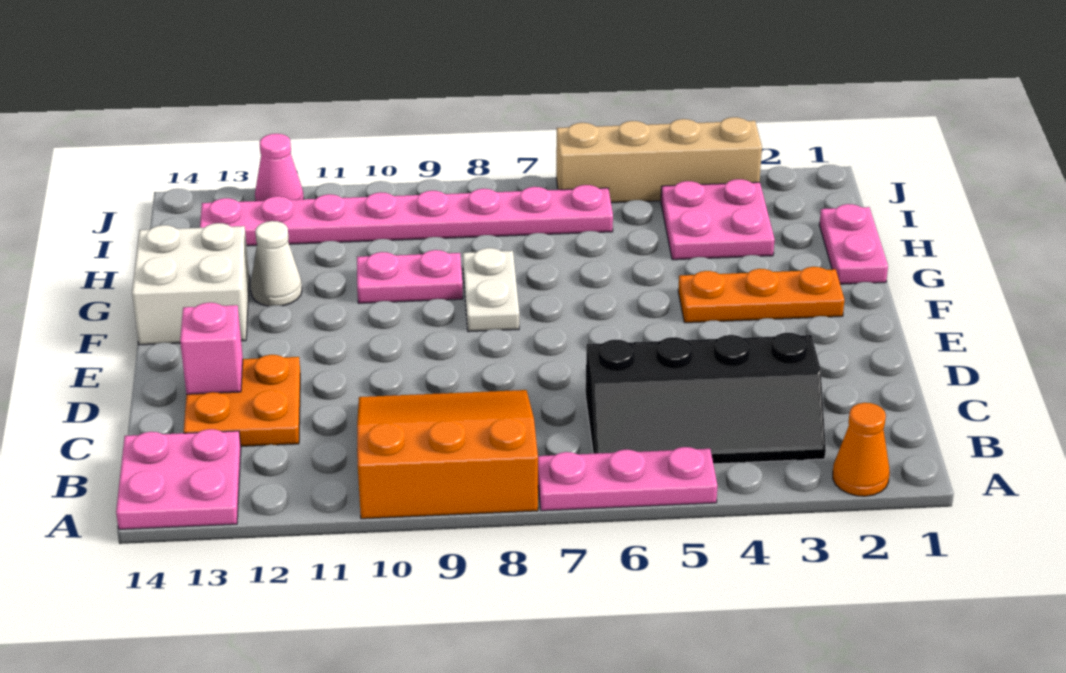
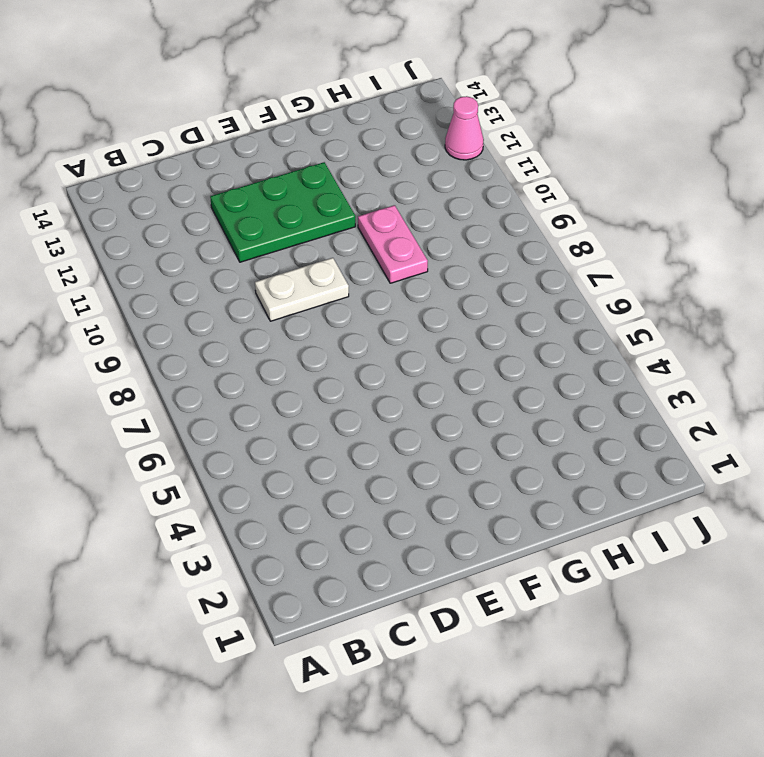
white plate D9:E9 level 1 -> white plate F8:G8 level 1
green plate D11:F12 level 1 -> orange plate C12:D13 level 1
none -> orange cone A2 level 1
none -> pink plate A5:A7 level 1
none -> orange slope A8:C10 level 1 top A

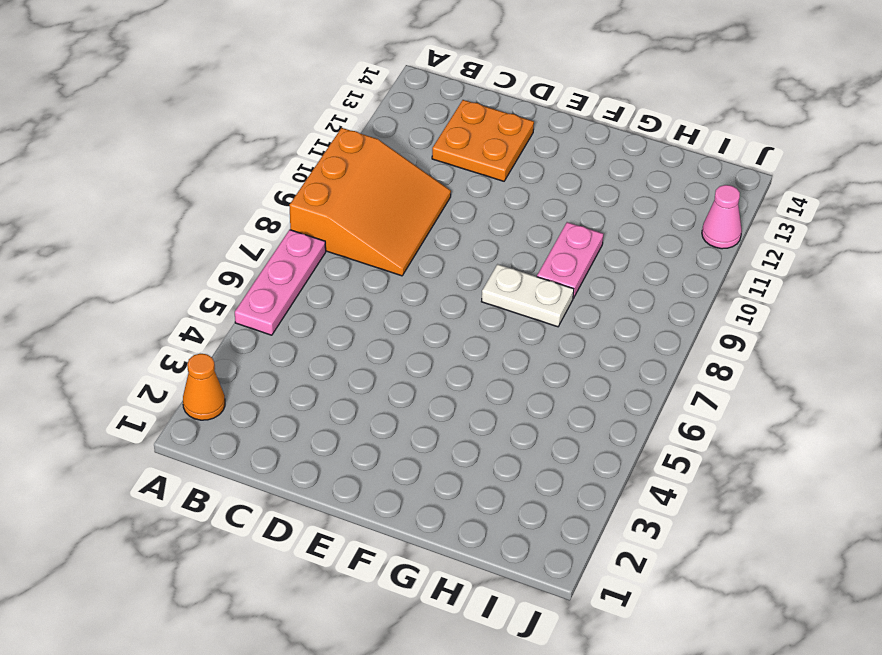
none -> pink plate A13:B14 level 1
none -> black slope B3:C6 level 1 top C
none -> orange plate F2:F4 level 1

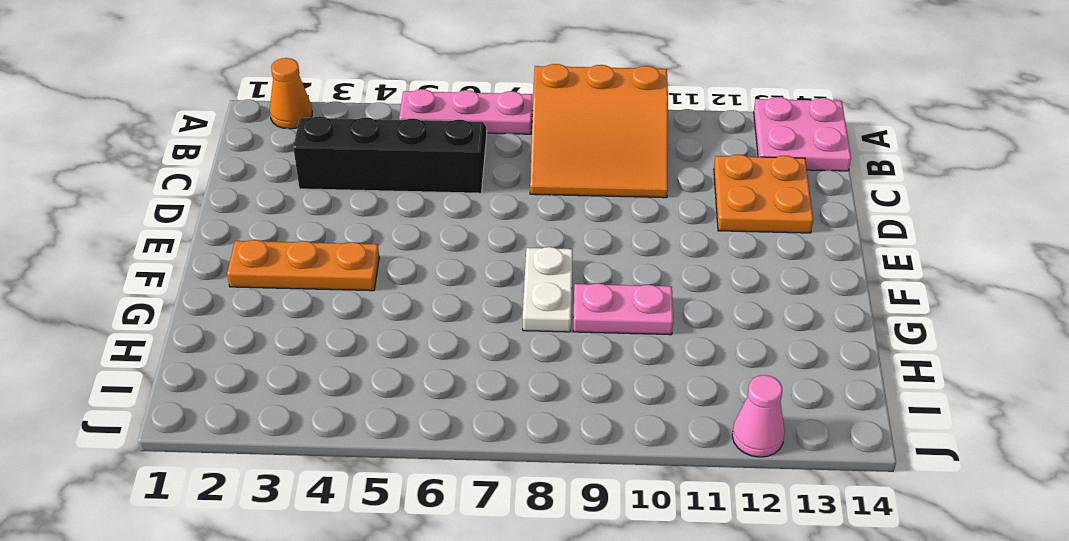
none -> white brick F13:G14 level 1
none -> pink plate G1:H1 level 1
none -> white cone G12 level 1

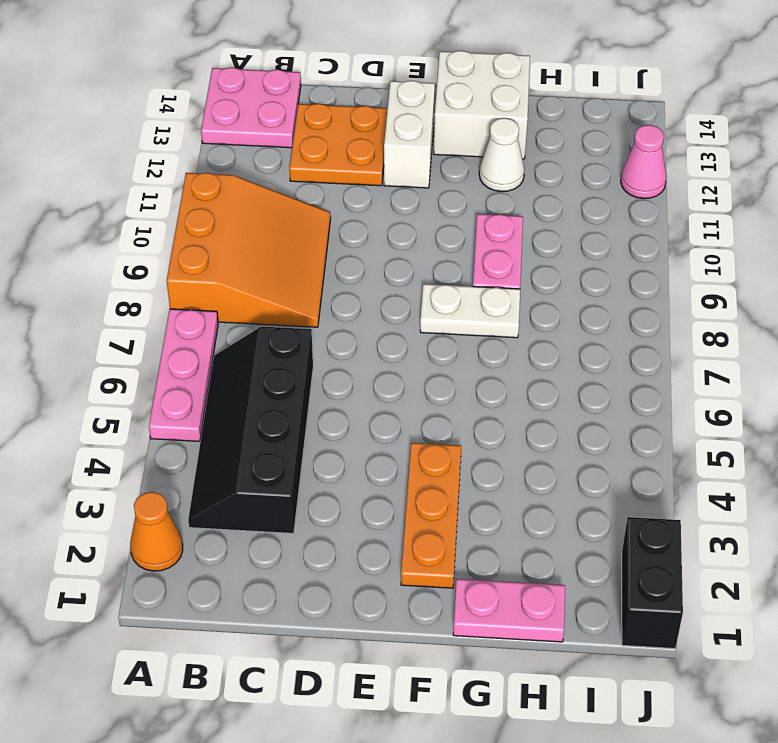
white brick E12:E13 level 1 -> none
black brick J1:J2 level 1 -> none
none -> pink plate H3:I4 level 1
none -> pink plate I6:I13 level 1
none -> tan brick J3:J6 level 1

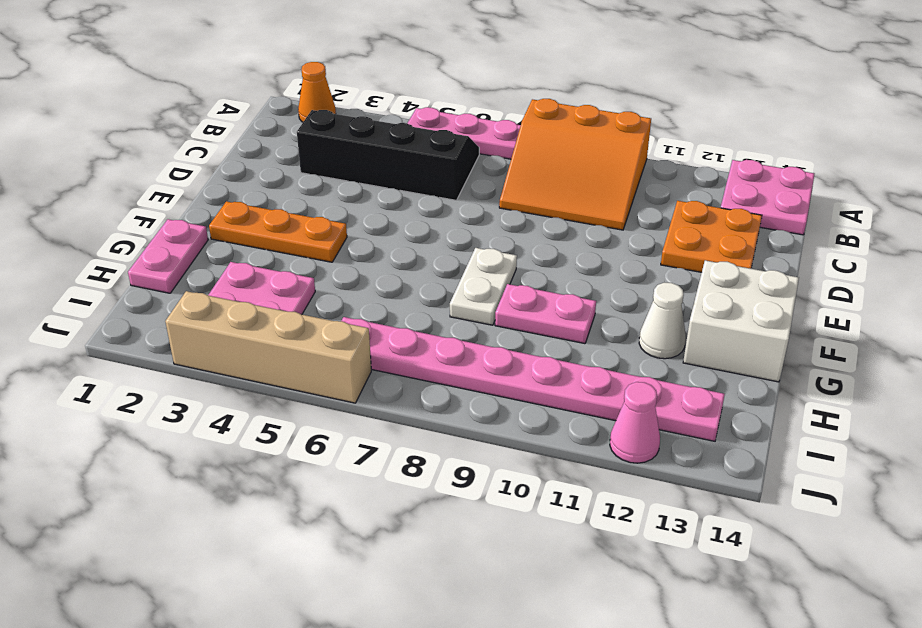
none -> pink brick D13 level 2

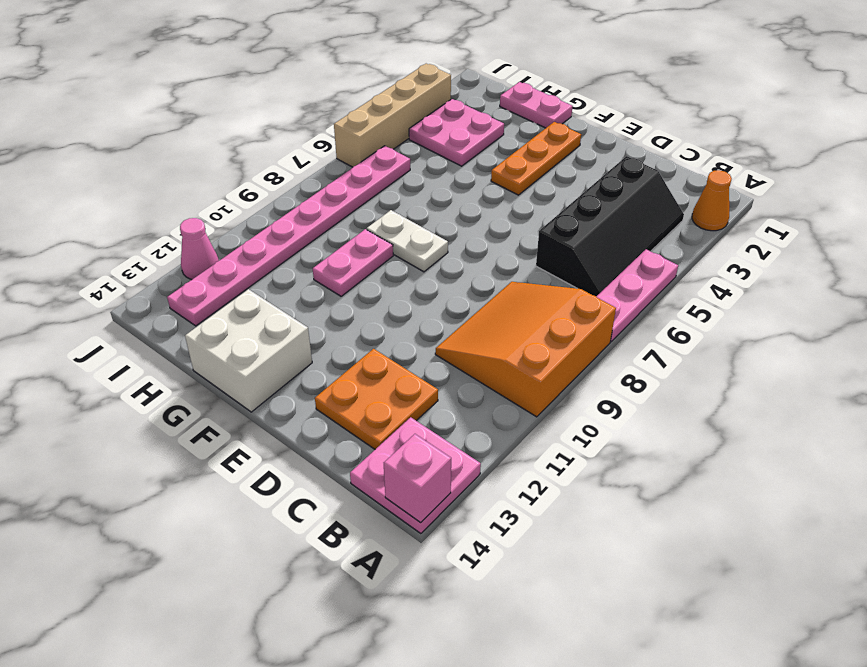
pink brick A14 level 2 -> pink brick D13 level 2
none -> white cone G12 level 1

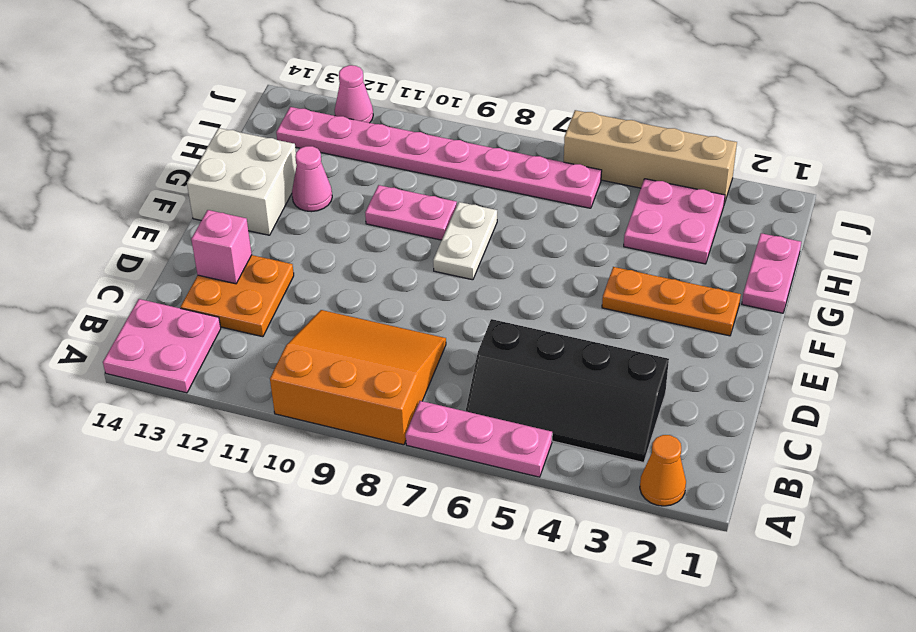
pink cone G12 level 1 -> white cone G12 level 1

